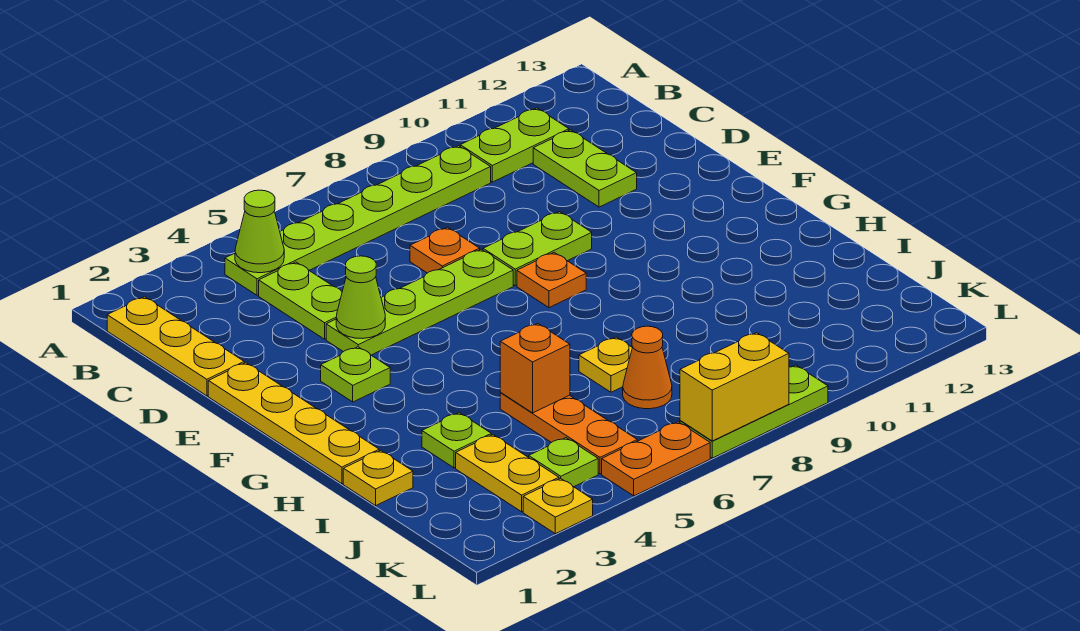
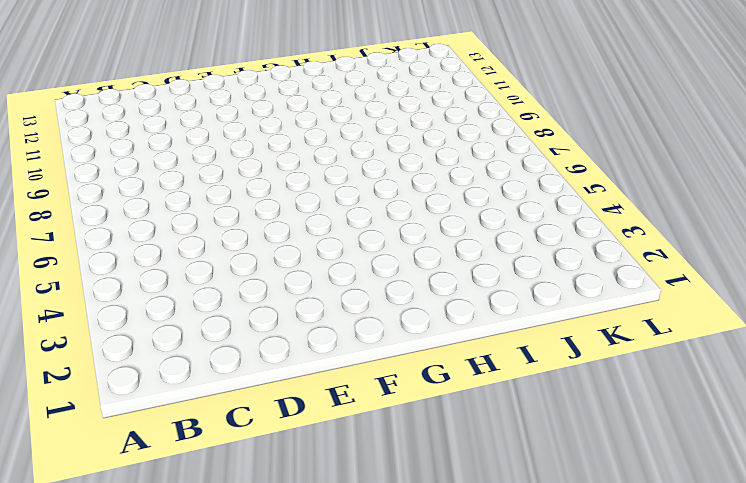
none -> yellow plate B1:D1 level 1
none -> lime plate B4:B9 level 1
none -> lime plate B10:B11 level 1

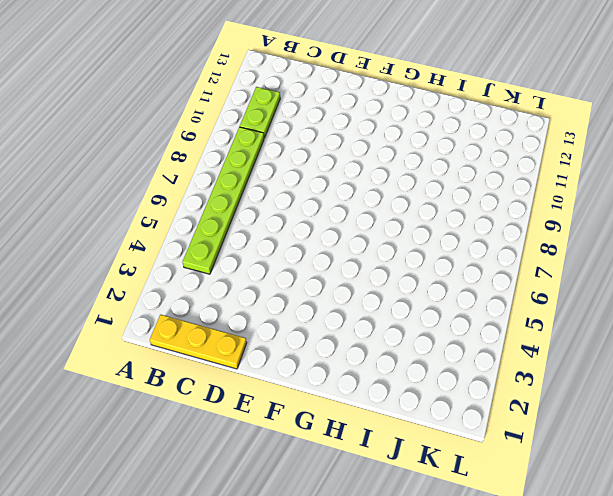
none -> lime plate C4:D4 level 1
none -> lime plate C11:D11 level 1
none -> orange plate D7 level 1

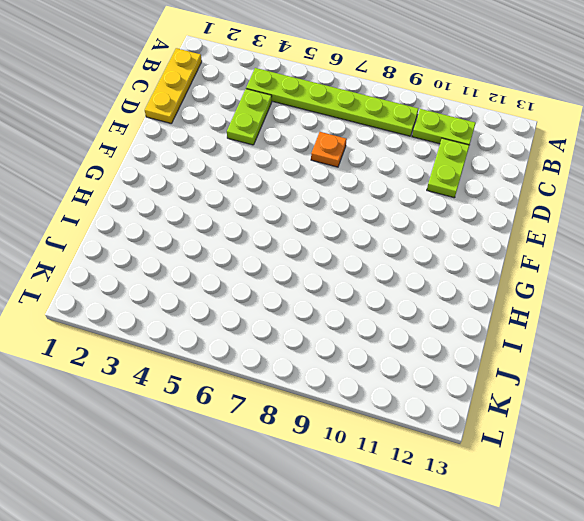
none -> yellow plate E1:H1 level 1
none -> lime plate E4:E7 level 1
none -> lime plate E8:E9 level 1

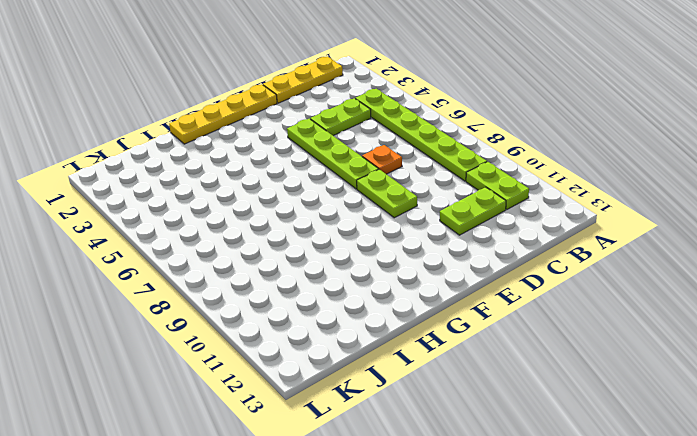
none -> lime plate F3 level 1
none -> orange plate F8 level 1
none -> yellow plate I1 level 1

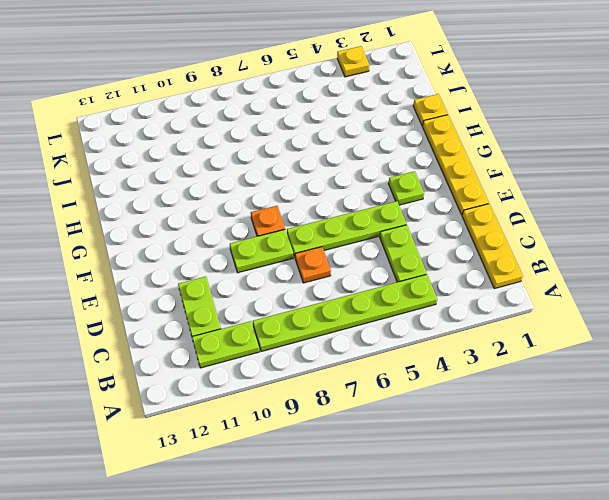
none -> lime plate I3 level 1
none -> orange plate I5:K5 level 1
none -> yellow plate I7 level 1

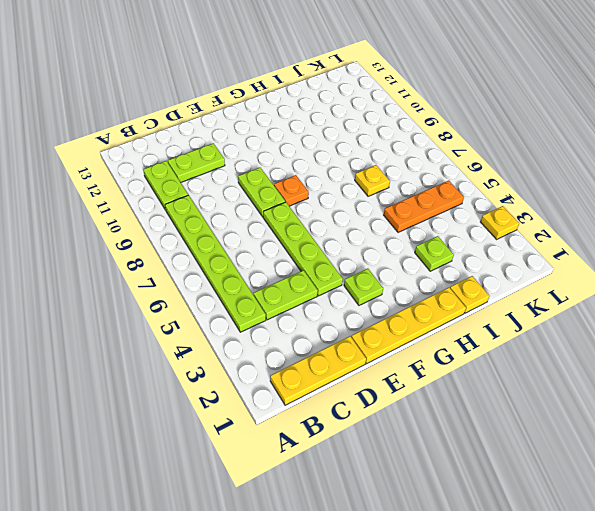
none -> orange plate D7 level 1
none -> yellow plate J3:K3 level 1
none -> orange cone J7 level 1

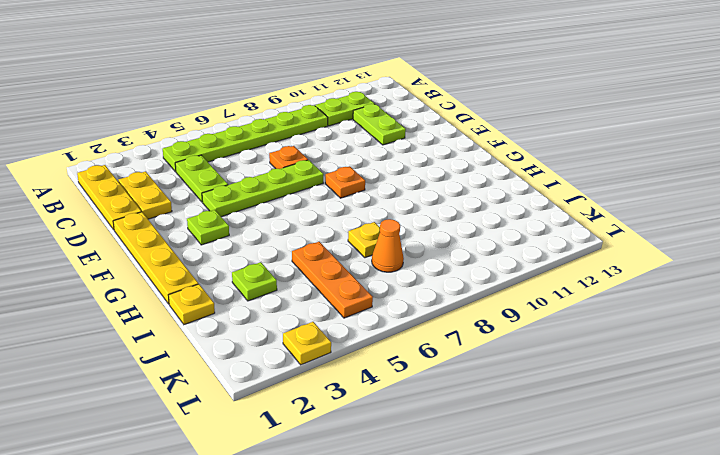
yellow plate C2:D2 level 1 -> yellow plate J3:K3 level 1
none -> lime plate E8:E9 level 1
none -> lime plate K4 level 1
none -> orange plate L5:L6 level 1

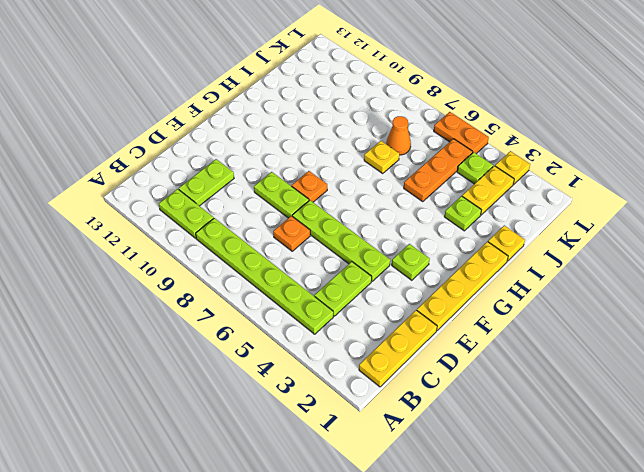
none -> lime plate L7:L9 level 1
none -> lime cone B4 level 2
none -> lime cone E4 level 2

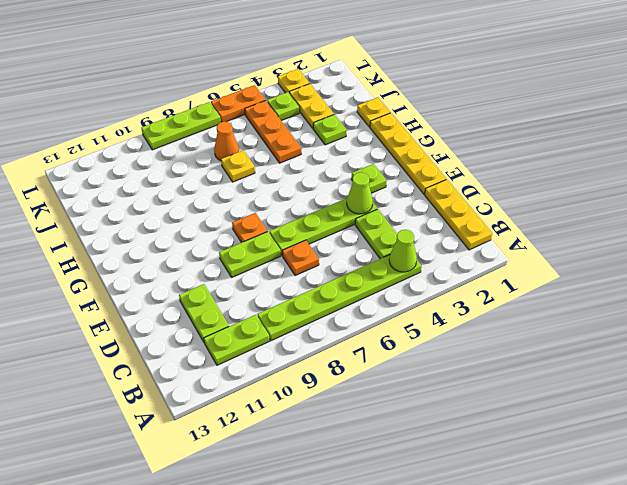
none -> orange brick I5 level 2
none -> yellow brick L7:L8 level 2

